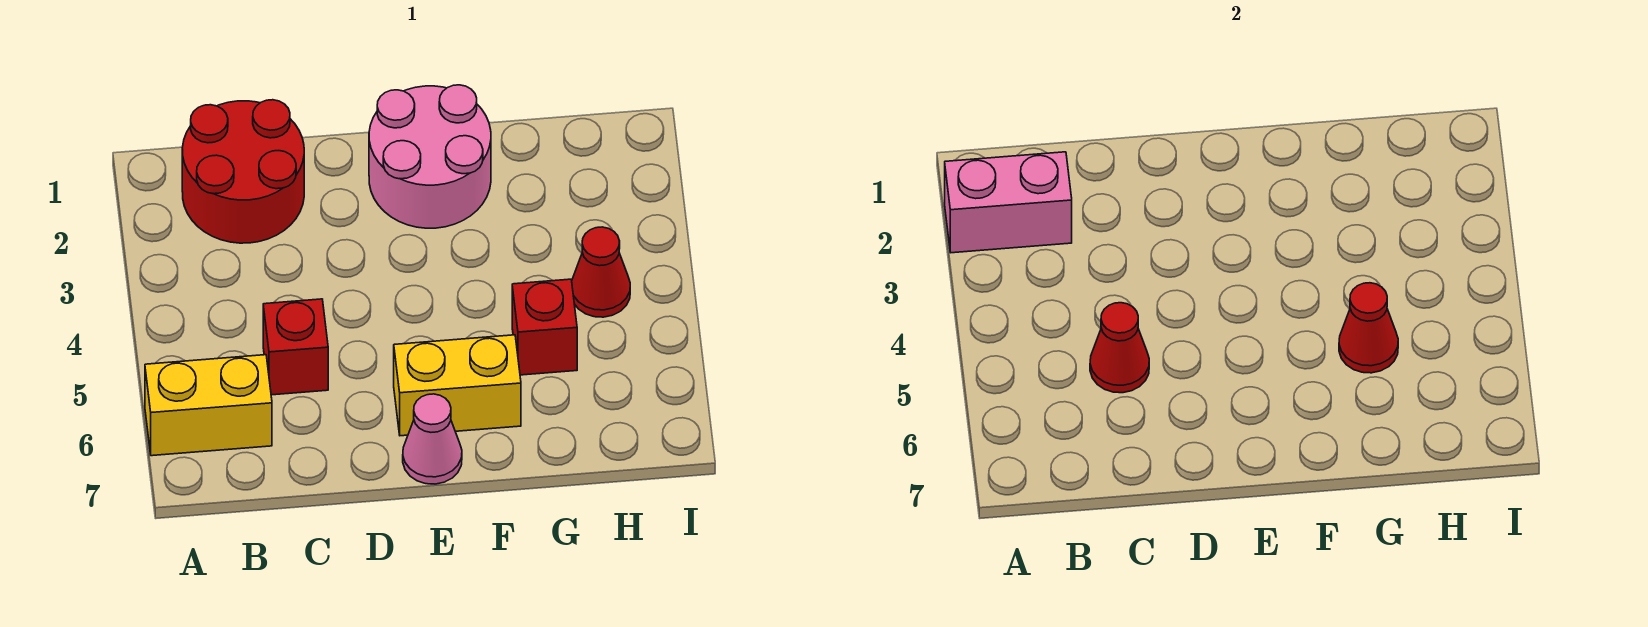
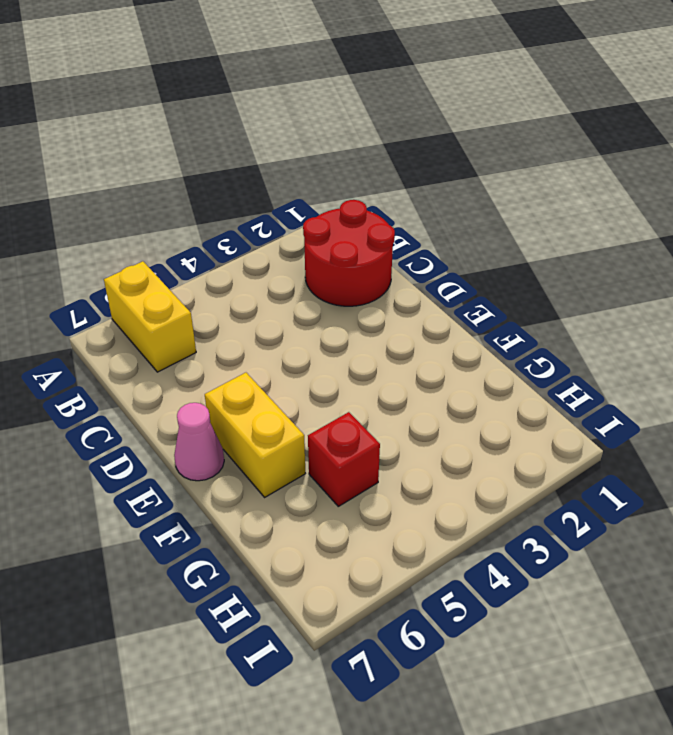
none -> red brick C5 level 1
none -> pink round brick E1:F2 level 1

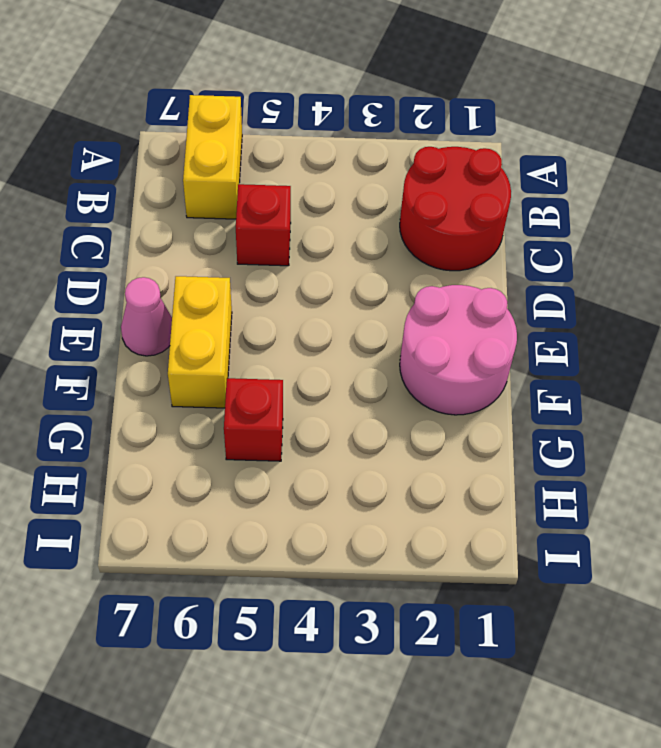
none -> red cone H4 level 1
none -> pink brick A2:B2 level 2

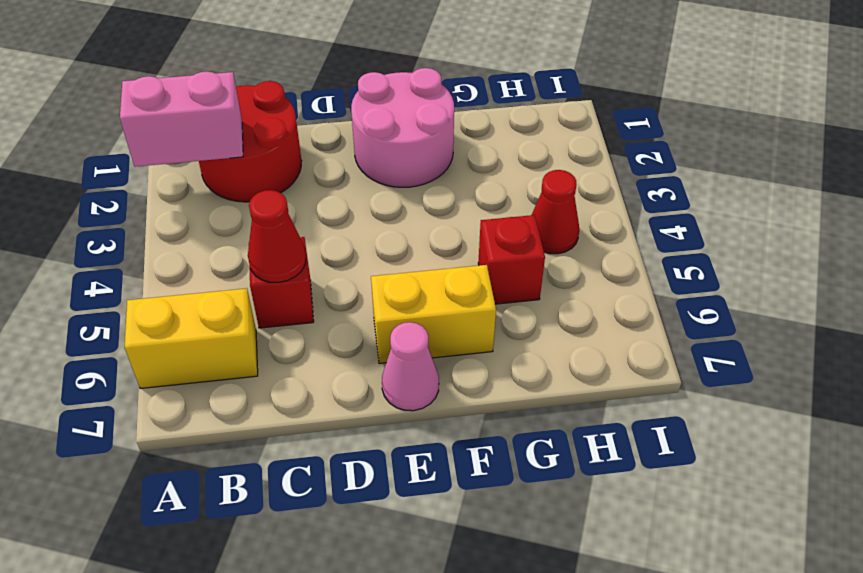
none -> red cone G5 level 2

